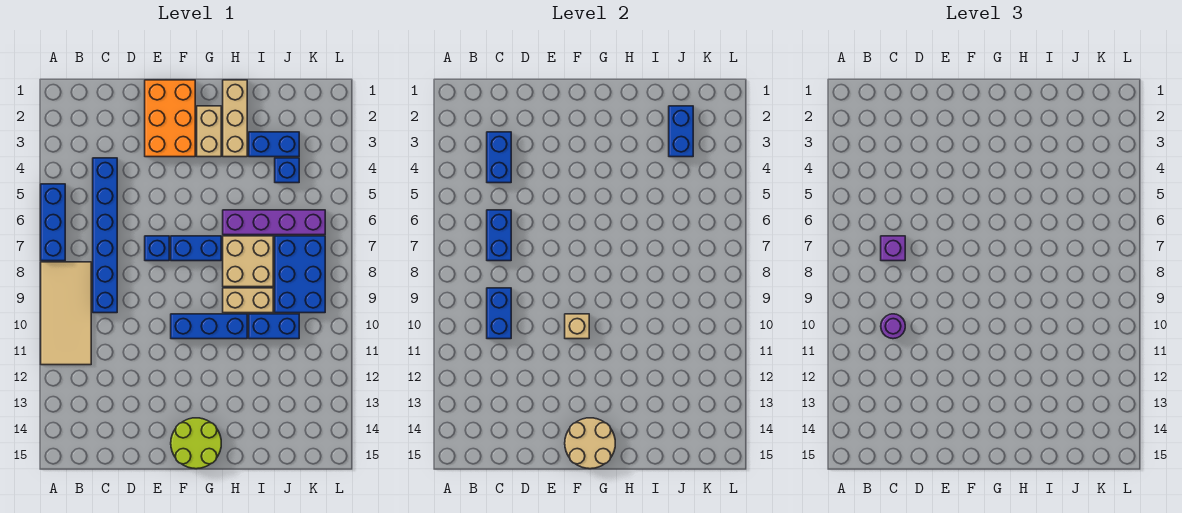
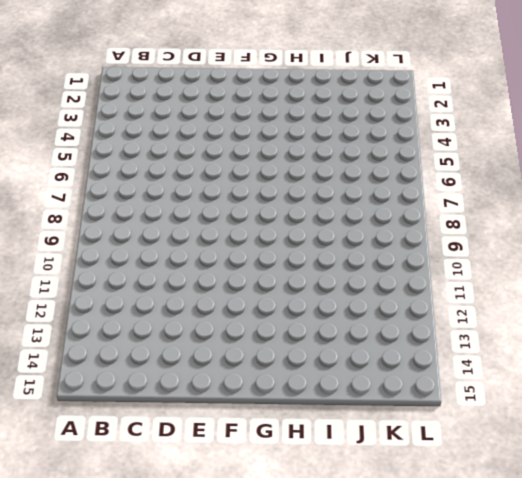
none -> blue brick A5:A7 level 1
none -> tan tile A8:B11 level 1
none -> blue brick C4:C9 level 1

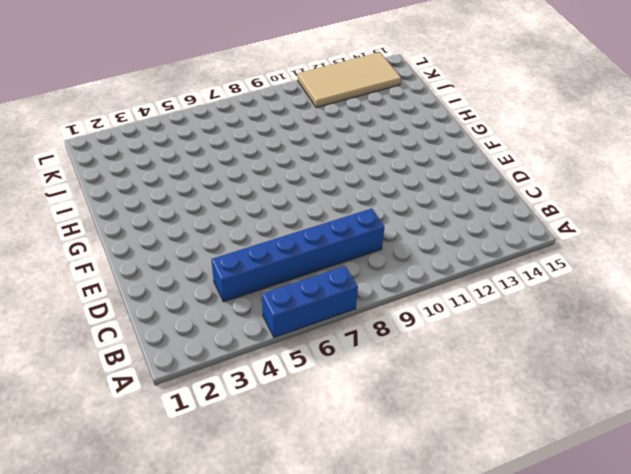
tan tile K11:L14 level 1 -> tan tile A8:B11 level 1
none -> orange brick E1:F3 level 1
none -> blue brick E7 level 1
none -> blue brick F7:G7 level 1

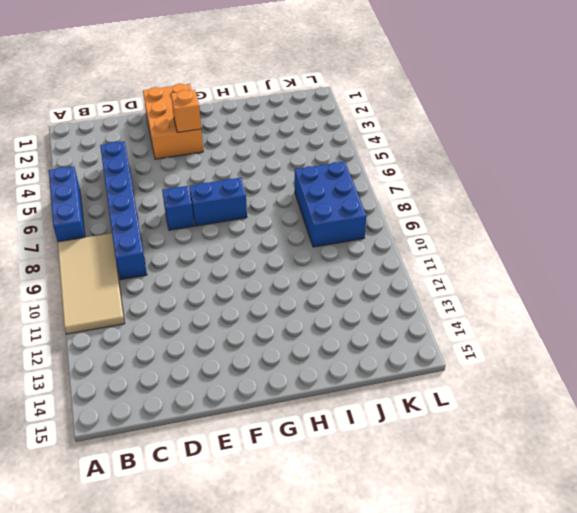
orange brick F3 level 2 -> none
none -> blue brick F10:H10 level 1
none -> lime round brick F14:G15 level 1
none -> tan brick G2:G3 level 1

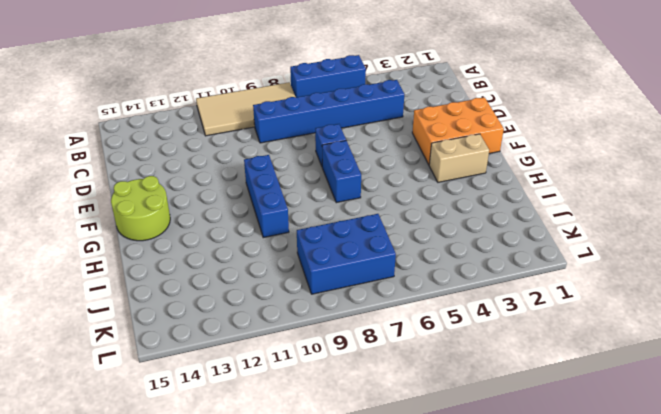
none -> tan brick H1:H3 level 1
none -> purple brick H6:K6 level 1
none -> tan brick H7:I8 level 1

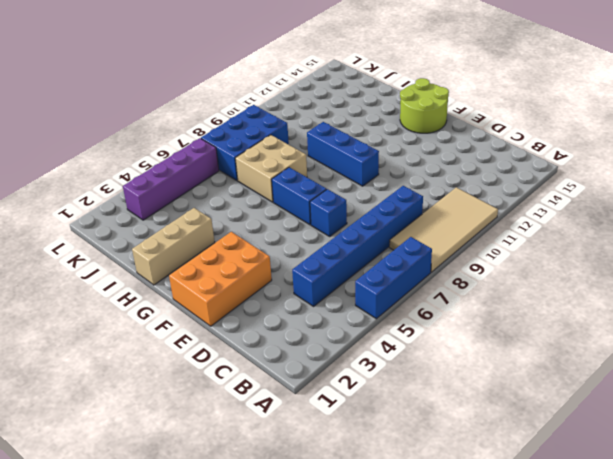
purple brick K3:K6 level 1 -> purple brick H6:K6 level 1
none -> tan brick G2:G3 level 1
none -> tan brick H9:I9 level 1
none -> blue brick I3:J3 level 1

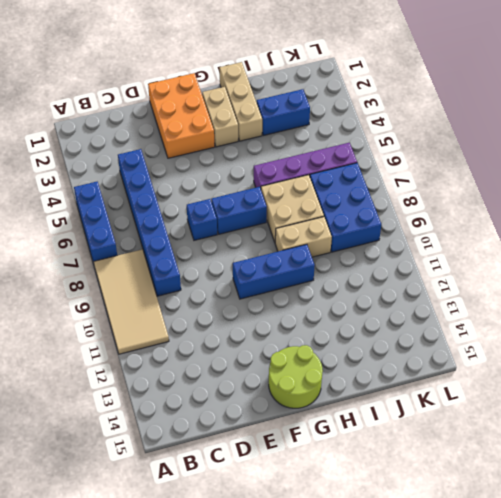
none -> blue brick I10:J10 level 1
none -> blue brick J4 level 1
none -> blue brick C3:C4 level 2

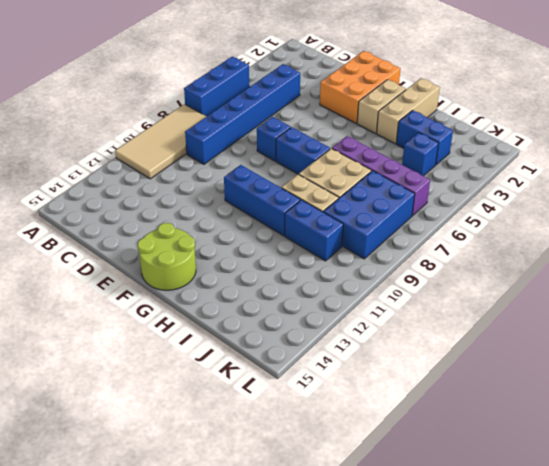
none -> blue brick C3:C4 level 2
none -> blue brick C6:C7 level 2
none -> blue brick C9:C10 level 2

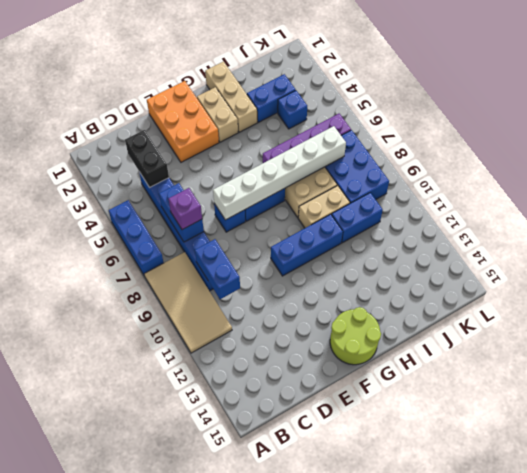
black brick C3:C4 level 2 -> blue brick C3:C4 level 2
white brick E7:J7 level 2 -> none
none -> tan brick F10 level 2
none -> tan round brick F14:G15 level 2
none -> blue brick J2:J3 level 2

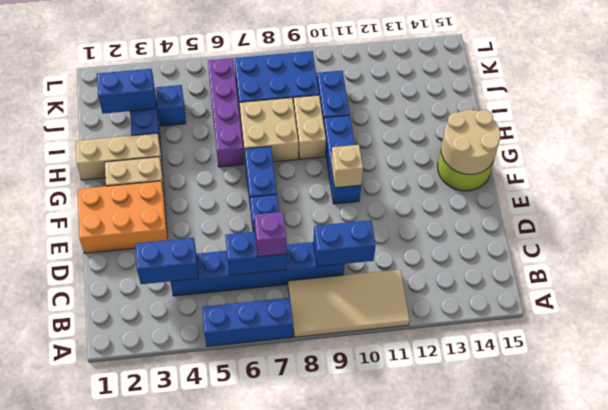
none -> purple round brick C10 level 3

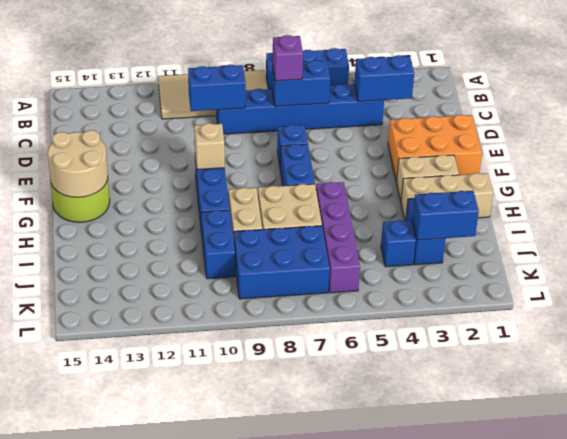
none -> purple round brick C10 level 3

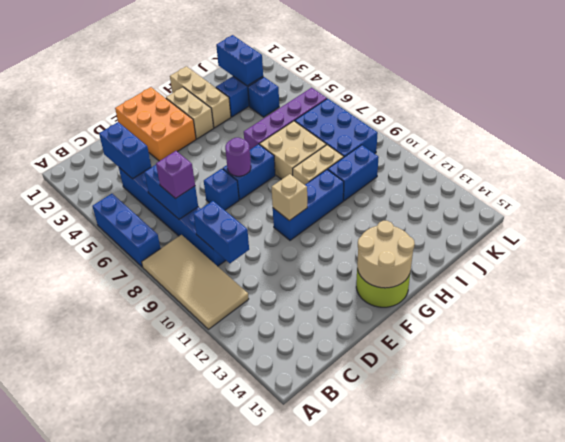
purple round brick F7 level 2 -> purple round brick C10 level 3

